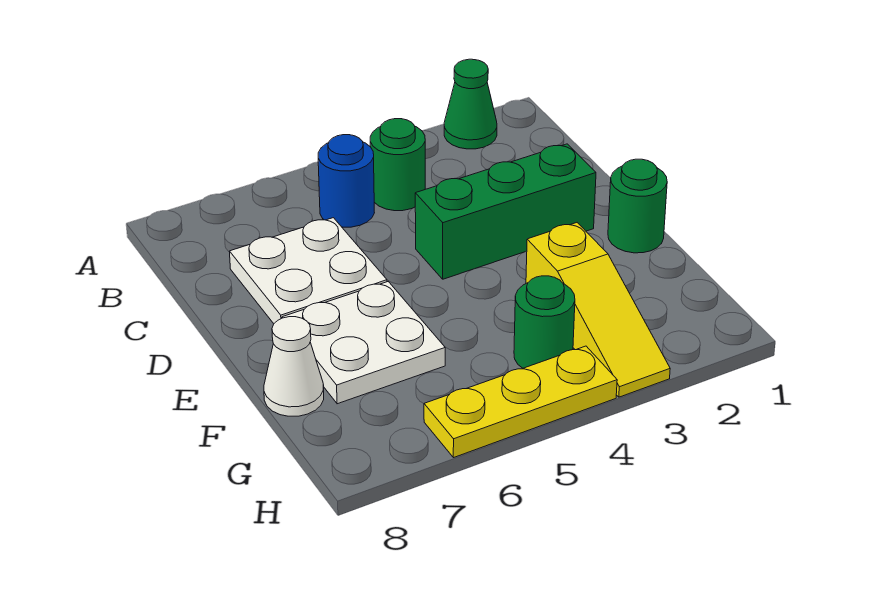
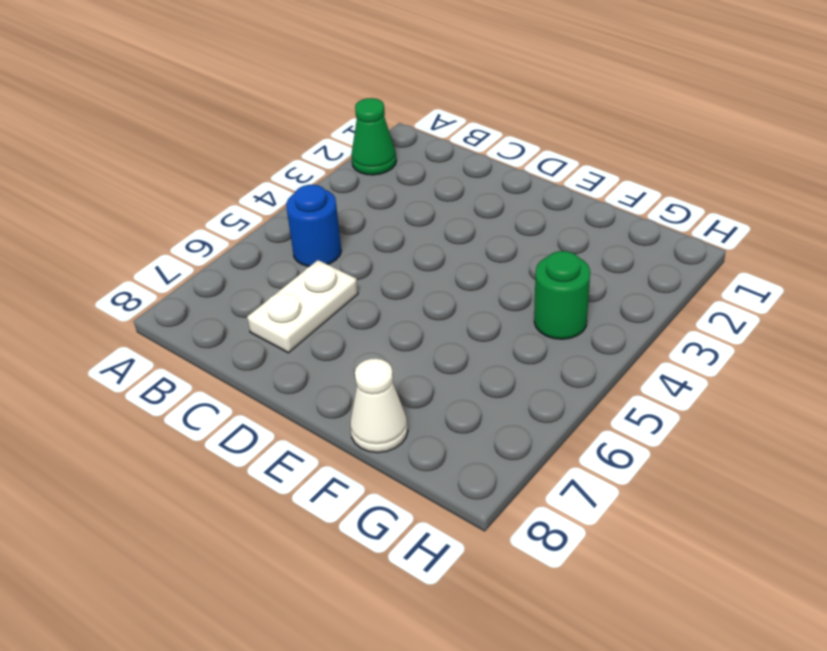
white plate C6:C7 level 1 -> white plate C6:D7 level 1
none -> green round brick B4 level 1
none -> green brick D2:D4 level 1

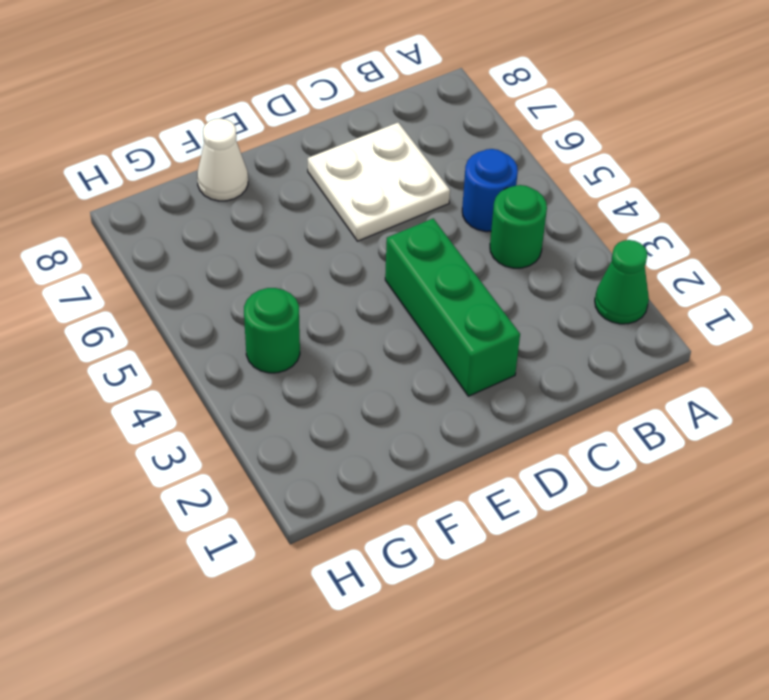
none -> green round brick E1 level 1
none -> white plate E6:F7 level 1

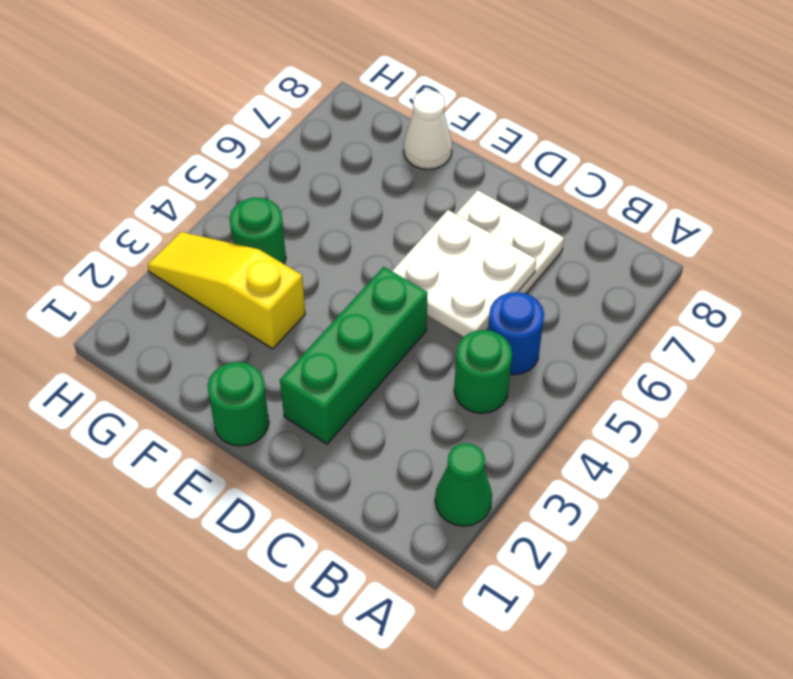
white plate C5:D6 level 2 -> white plate E6:F7 level 1
none -> yellow plate H4:H6 level 1

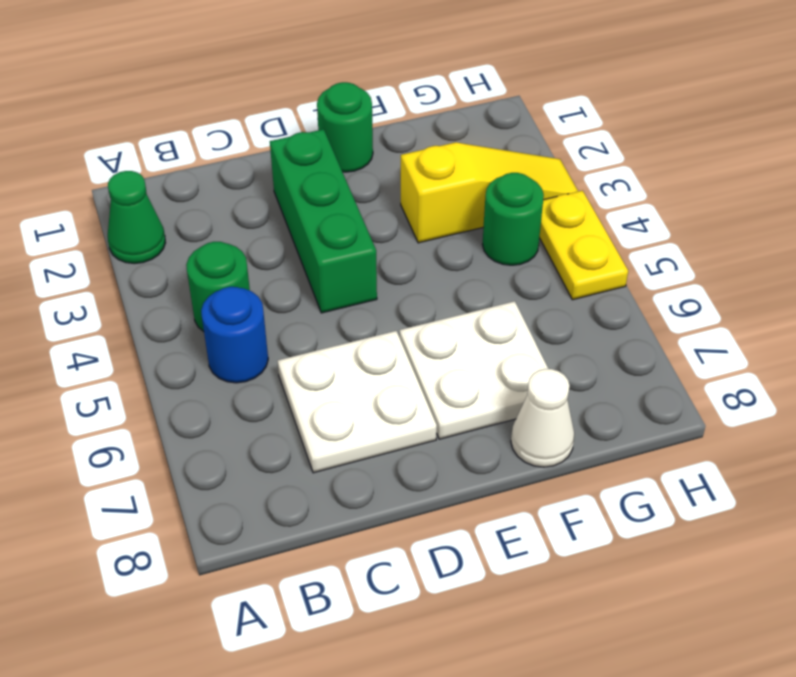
yellow plate H4:H5 level 1 -> yellow plate H4:H6 level 1

